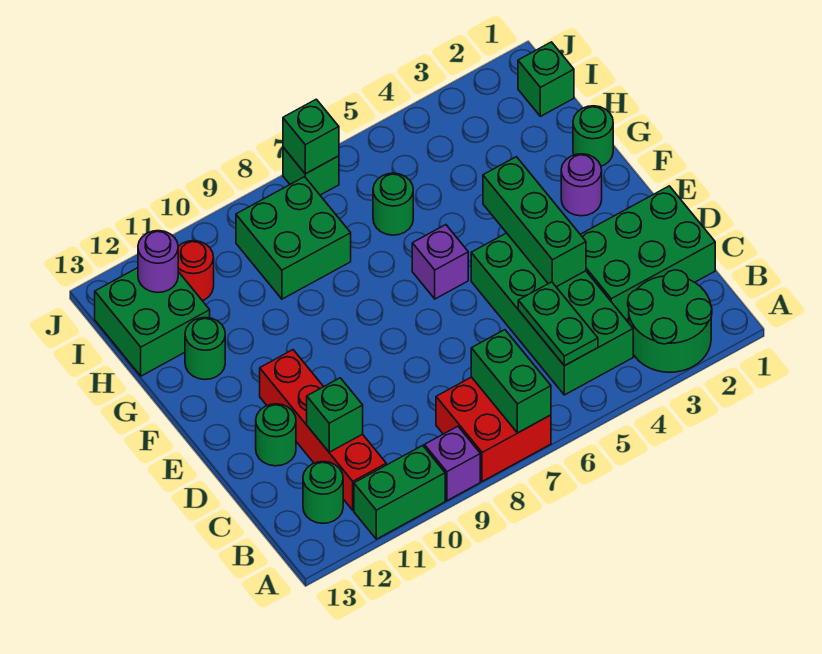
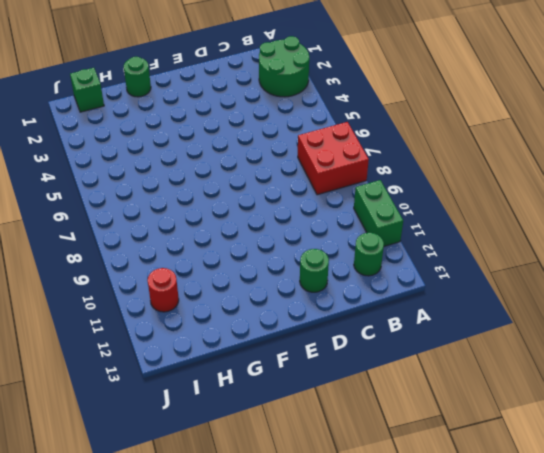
none -> purple brick A9 level 1
none -> green brick B4:E5 level 1
none -> red brick B11:E11 level 1

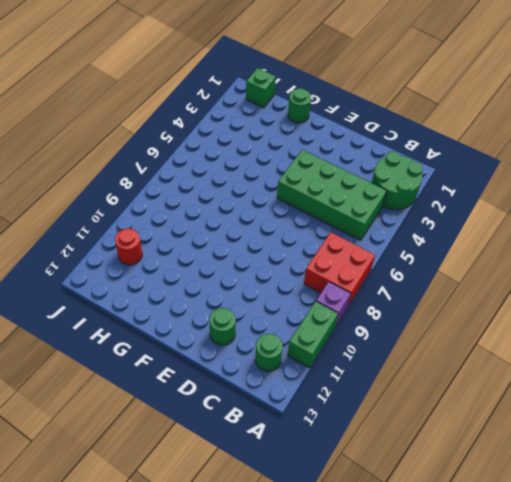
none -> red brick B11:E11 level 1
none -> green brick C1:D3 level 1
none -> purple round brick F2 level 1

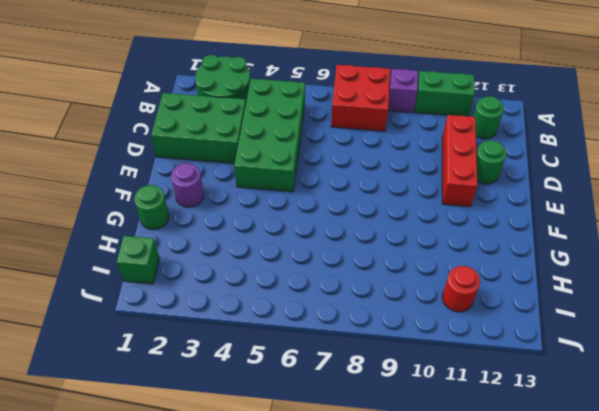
red brick C11:E11 level 1 -> red brick B11:E11 level 1
none -> purple brick F6 level 1
none -> green round brick G12 level 1
none -> green round brick H6 level 1

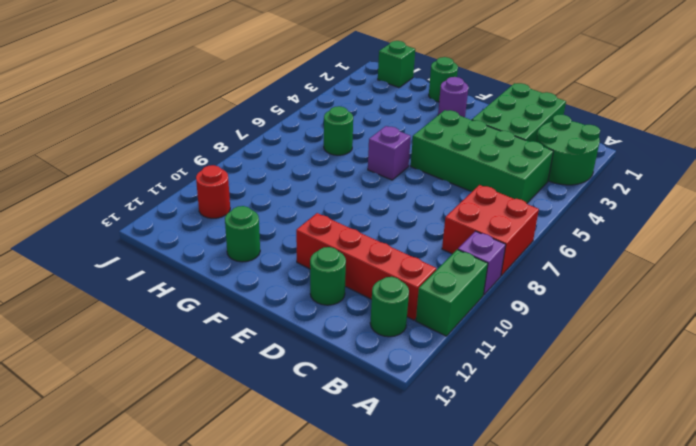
none -> green brick H8:I9 level 1
none -> green brick H12:I13 level 1
none -> green brick J7 level 1

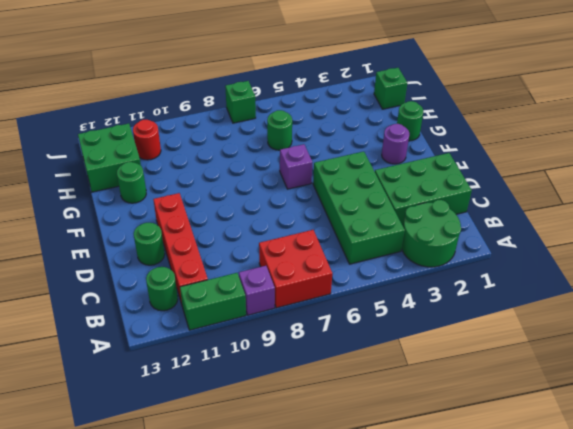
none -> green brick H8:I9 level 1
none -> green brick A7:B7 level 2
none -> green plate B5:C5 level 2

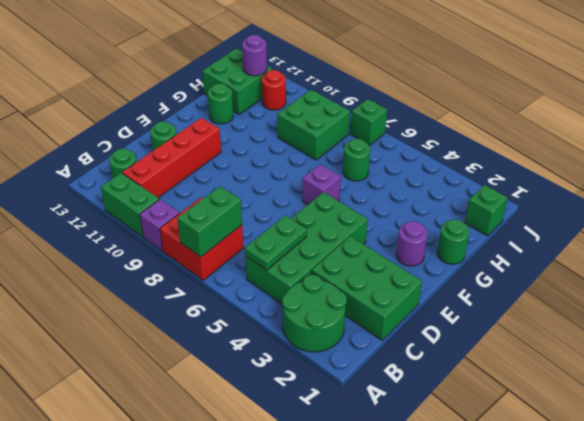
none -> green brick C11 level 2
none -> green brick D4:F4 level 2
none -> green brick J7 level 2

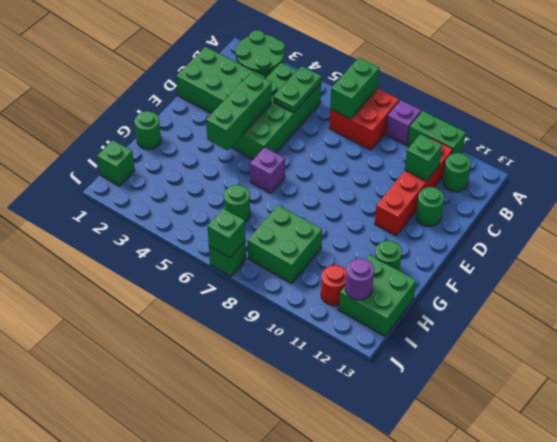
none -> purple round brick F2 level 1

